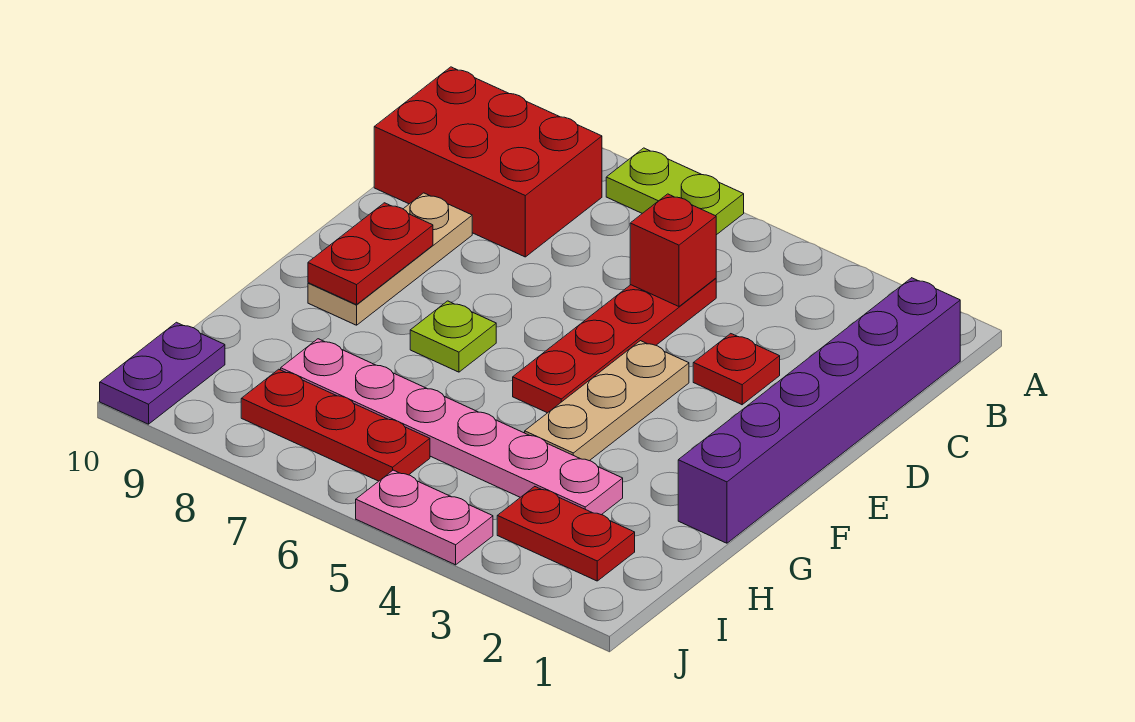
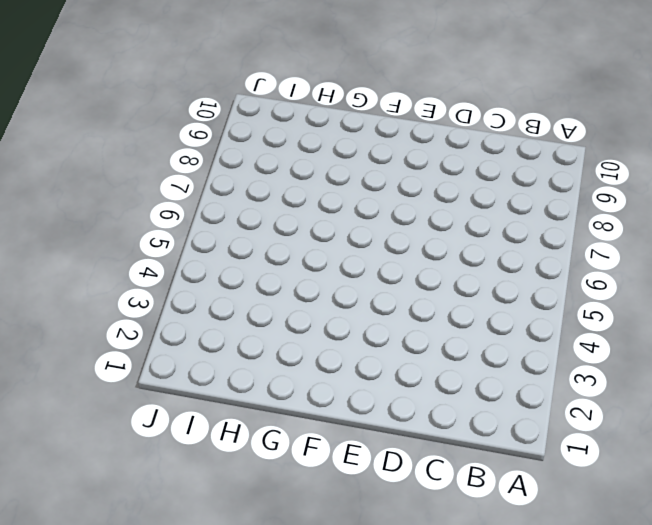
none -> lime plate A6:A7 level 1
none -> purple brick B1:G1 level 1
none -> red brick B8:C10 level 1

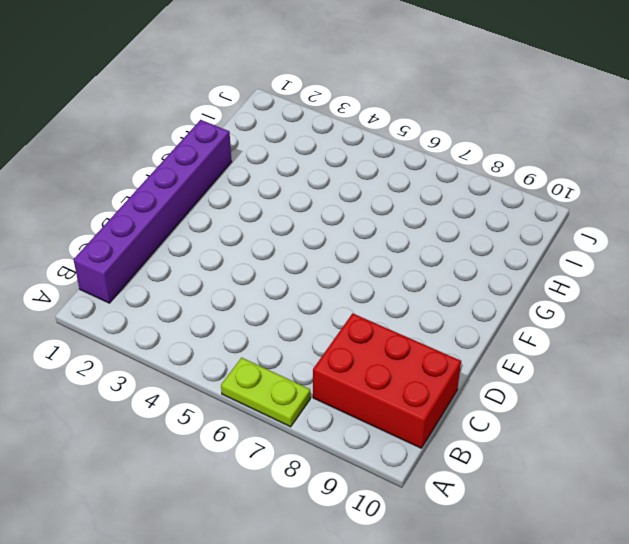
none -> red plate C5:F5 level 1
none -> red plate D3 level 1
none -> tan plate D9:F9 level 1

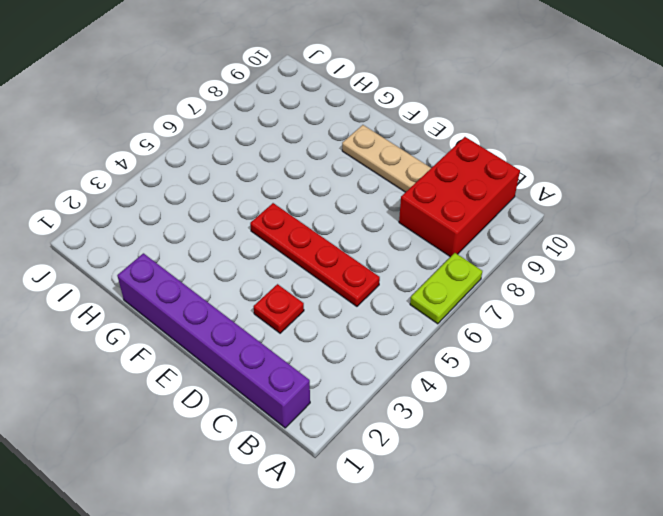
none -> tan plate E4:G4 level 1
none -> lime plate F7 level 1
none -> pink plate H3:H8 level 1

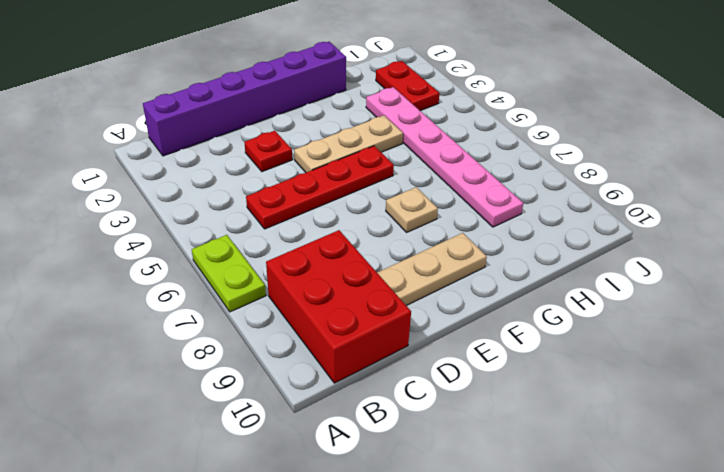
tan plate F7 level 1 -> lime plate F7 level 1
none -> red plate I6:I8 level 1
none -> purple plate I10:J10 level 1
none -> pink plate J4:J5 level 1

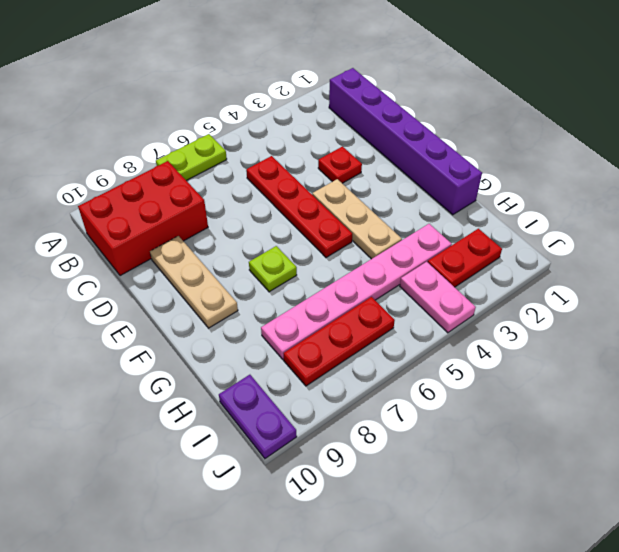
pink plate I4:J4 level 1 -> pink plate J4:J5 level 1
none -> red brick C5 level 2
none -> red plate E9:F9 level 2

